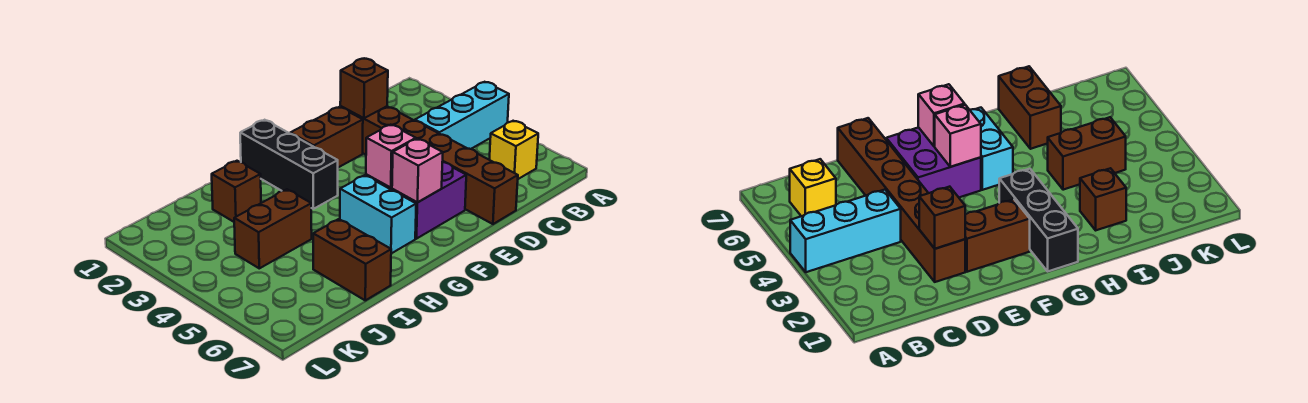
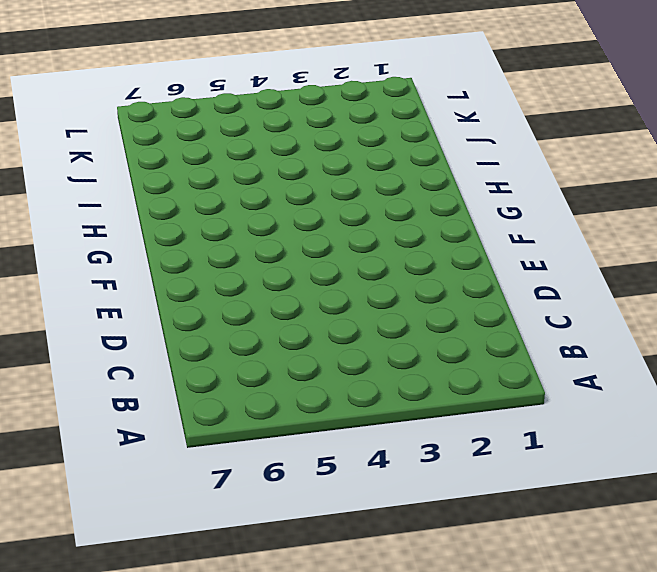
none -> cyan brick A4:C4 level 1
none -> yellow brick B6 level 1
none -> brown brick D2:D7 level 1

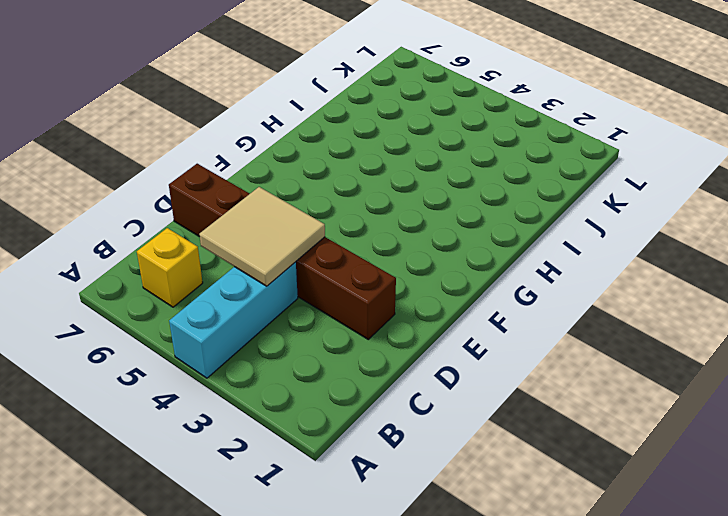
tan tile C4:D5 level 2 -> none
none -> brown brick E2:F2 level 1
none -> purple brick E5:F6 level 1
none -> black brick G1:G3 level 1

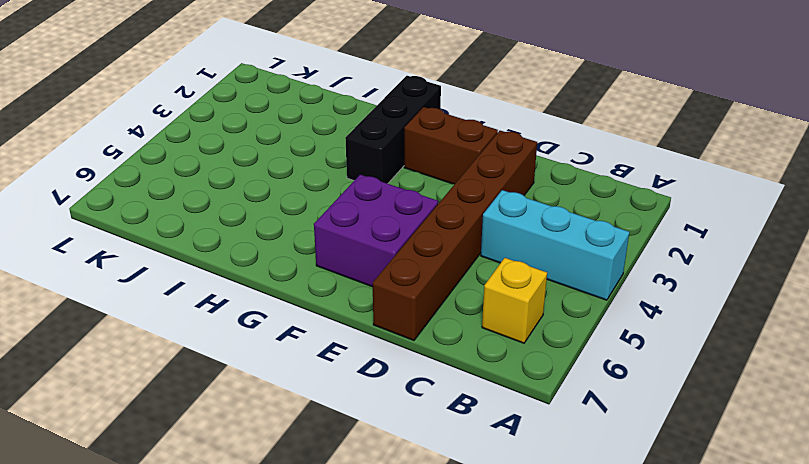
none -> cyan brick G5:G6 level 1
none -> brown brick I2 level 1
none -> brown brick I4:J4 level 1

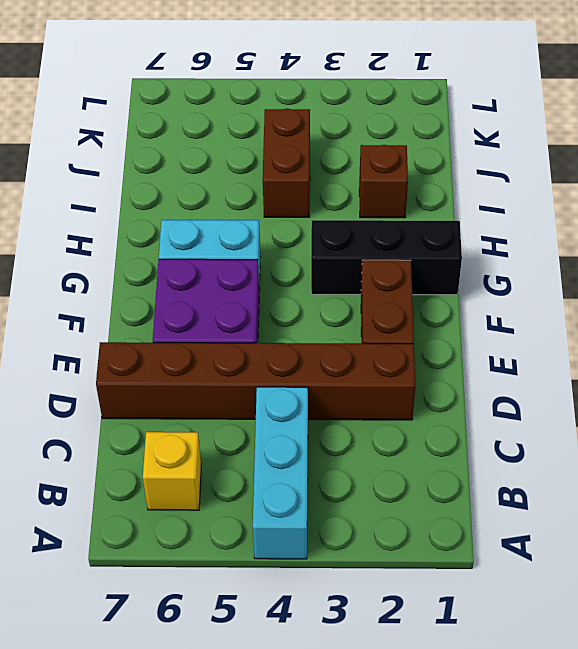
none -> brown brick I6:I7 level 1
none -> brown brick D2 level 2
none -> pink brick F5 level 2

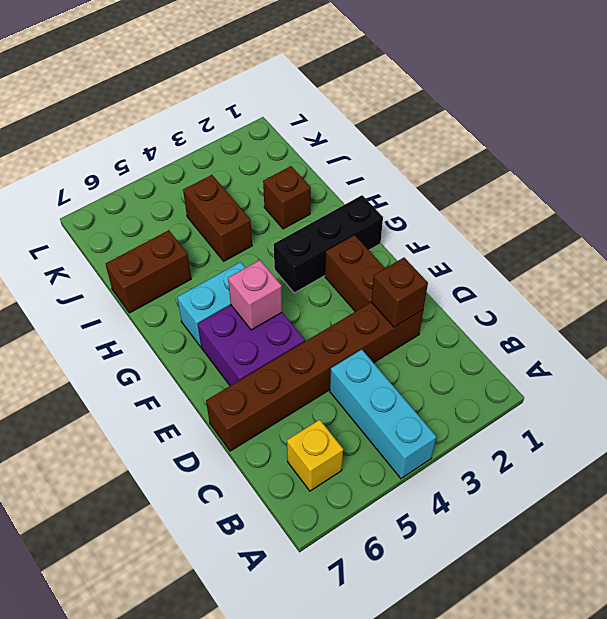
none -> pink brick F6 level 2

